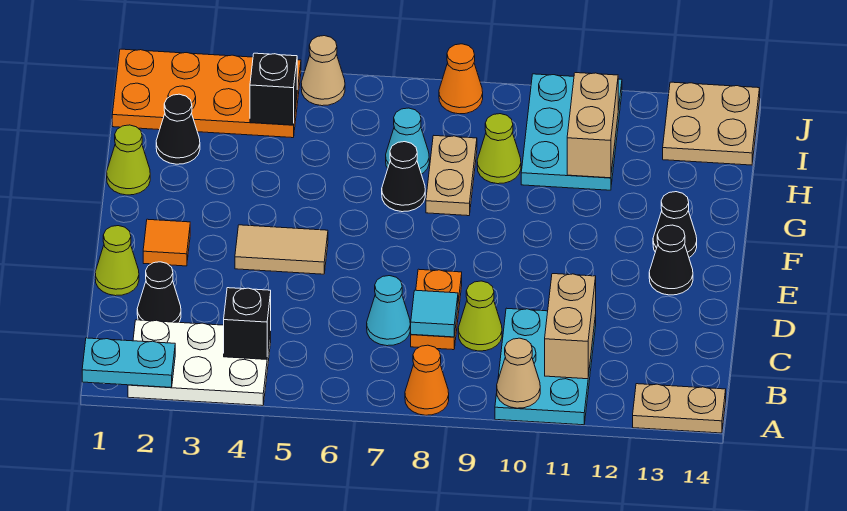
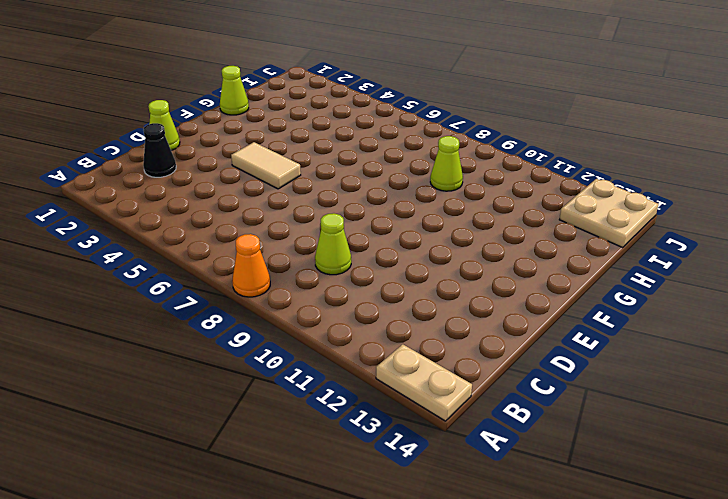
none -> white plate A2:B4 level 1
none -> cyan plate A10:C11 level 1
none -> cyan cone C7 level 1
none -> orange plate C8:D8 level 1

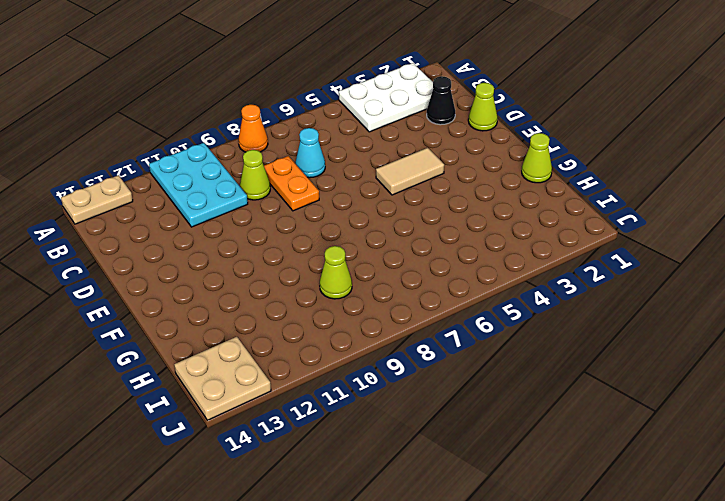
none -> orange tile E2 level 1
none -> black cone E13 level 1
none -> black cone F13 level 1
none -> black cone G7 level 1

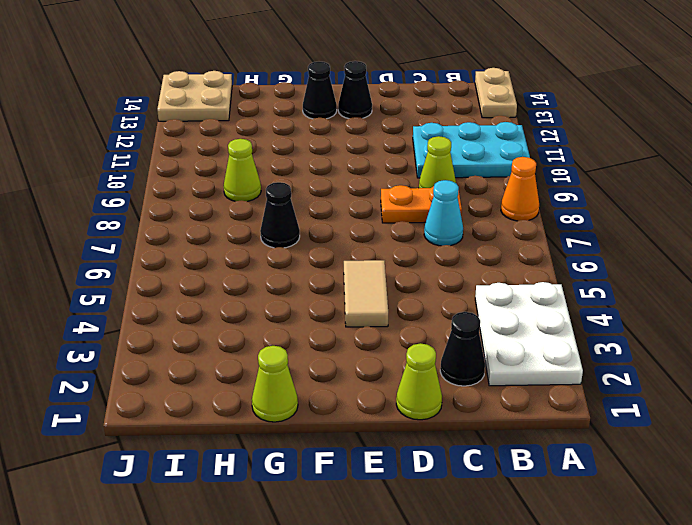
none -> orange tile E2 level 1
none -> tan plate G8:H8 level 1
none -> black cone H2 level 1
none -> cyan cone H7 level 1

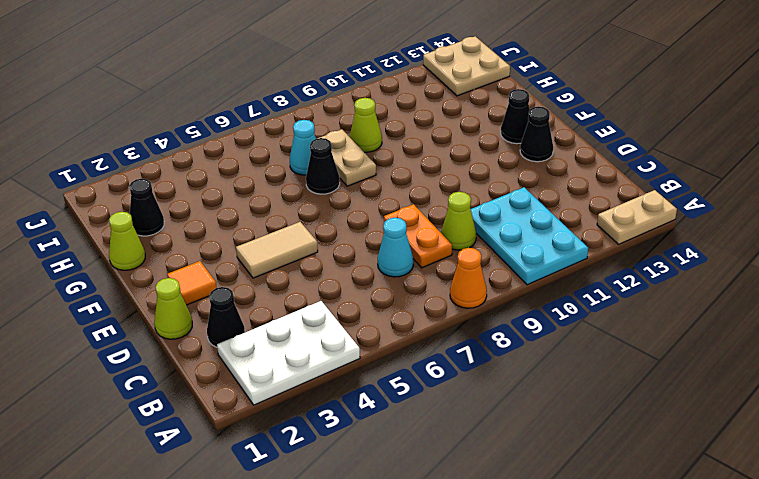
none -> cyan plate H10:J11 level 1
none -> orange plate I1:J4 level 1
none -> tan cone J5 level 1
none -> orange cone J8 level 1

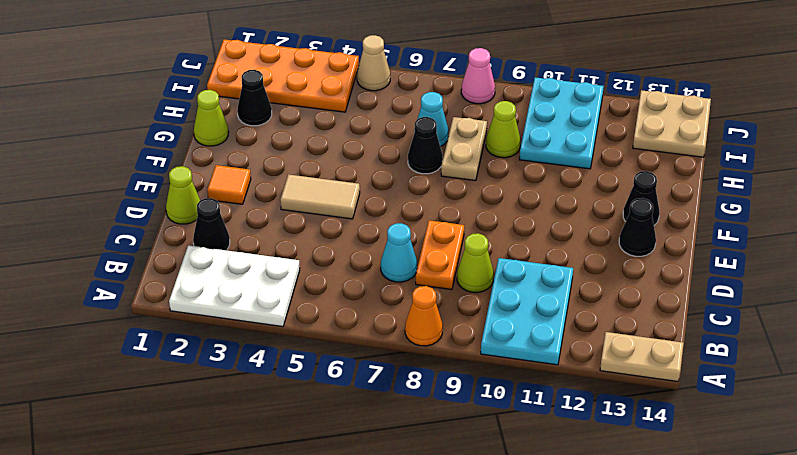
pink cone J8 level 1 -> orange cone J8 level 1
none -> cyan plate A1:A2 level 2
none -> tan cone A10 level 2
none -> black brick B4 level 2
none -> tan brick B11:C11 level 2

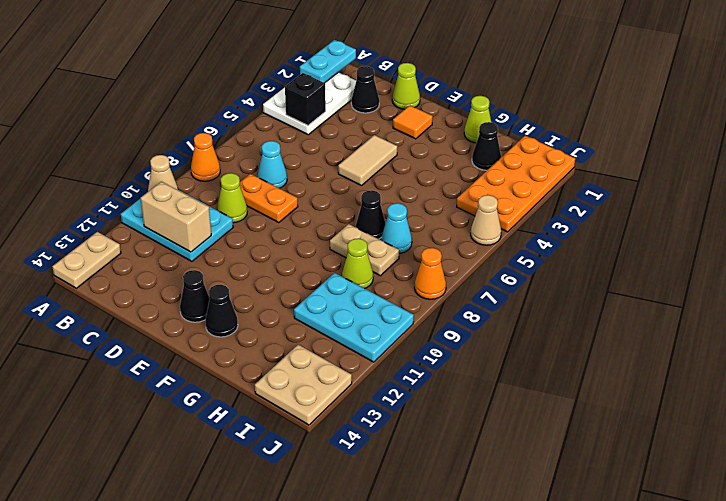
none -> cyan tile C8 level 2
none -> tan brick H11:I11 level 2
none -> black brick I4 level 2

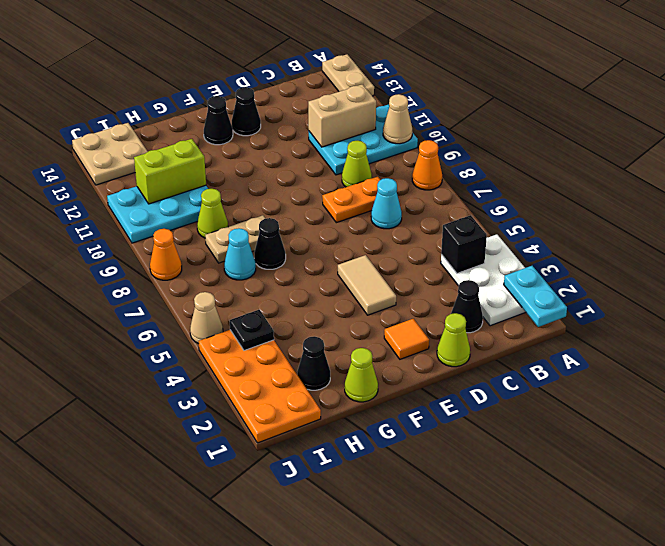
lime brick H11:I11 level 2 -> tan brick H11:I11 level 2
black plate I4 level 2 -> black brick I4 level 2
none -> cyan tile C8 level 2

